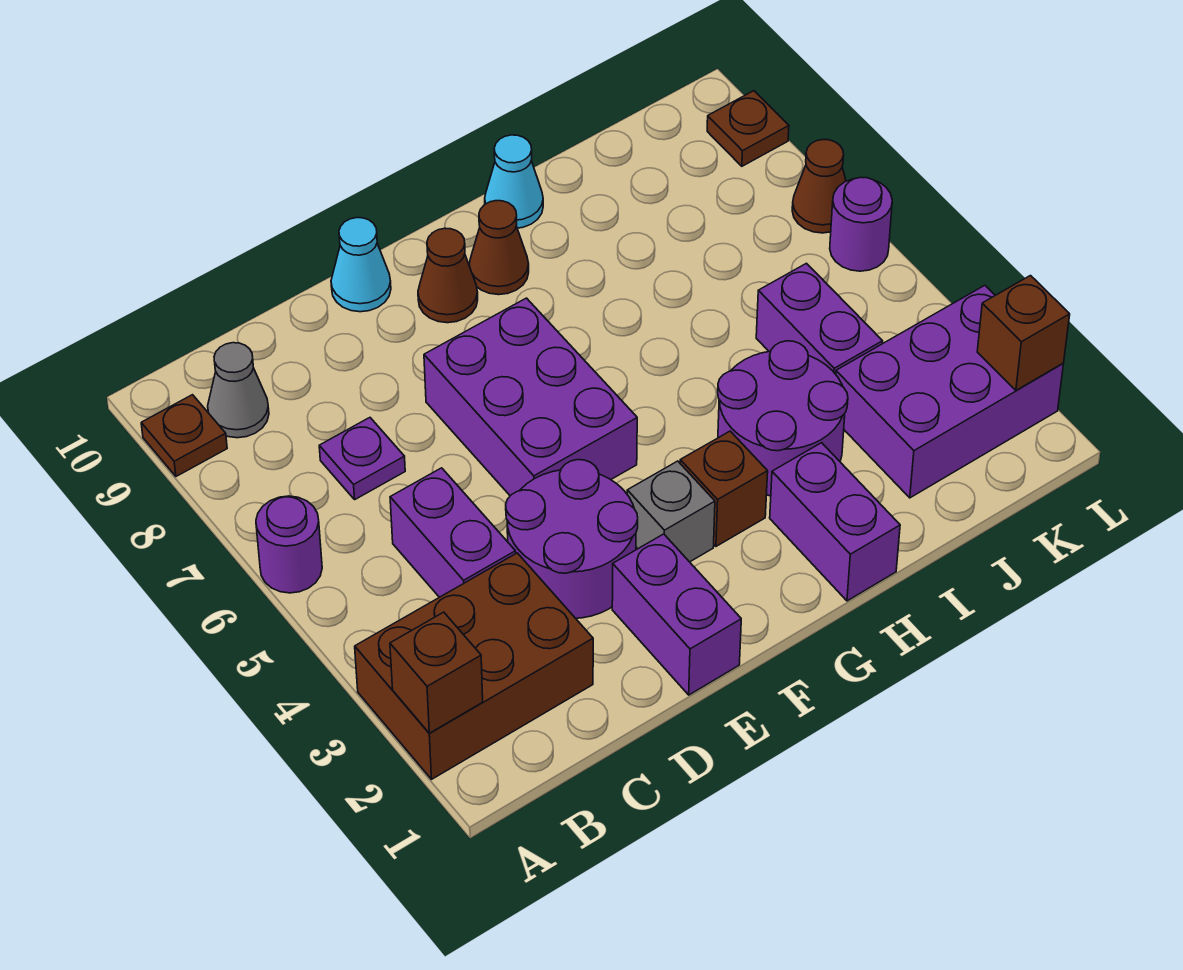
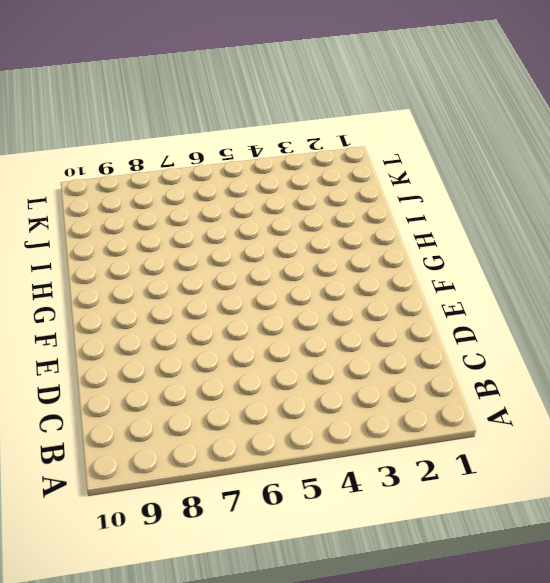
none -> brown brick A2:C3 level 1
none -> purple round brick A6 level 1
none -> brown plate A9 level 1

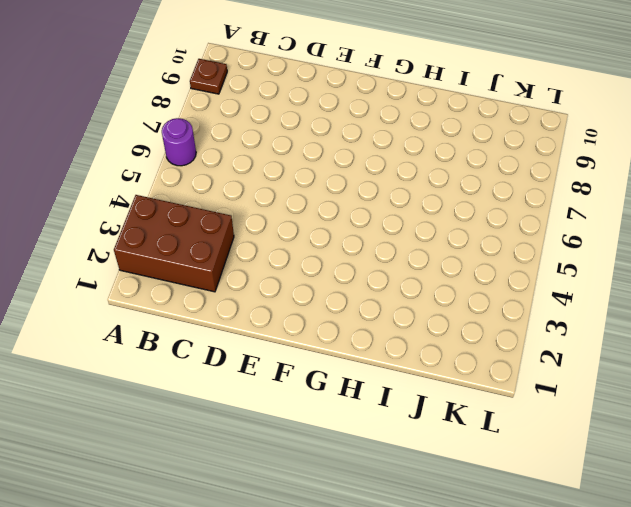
none -> grey cone B9 level 1
none -> purple brick C4:C5 level 1
none -> purple plate C7 level 1

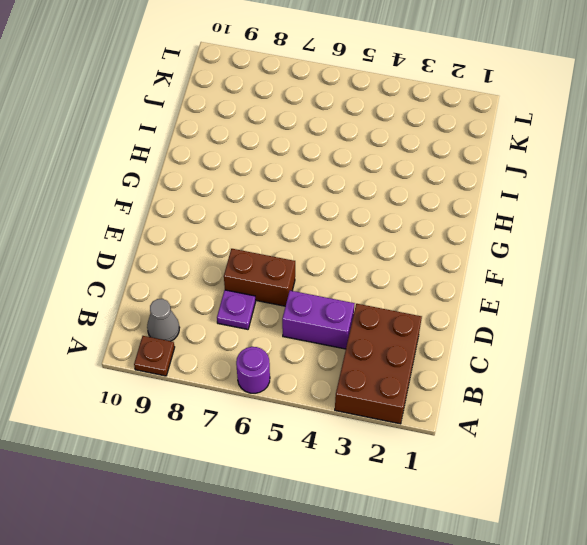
brown brick D6:D7 level 1 -> none
none -> purple round brick D3:E4 level 1
none -> purple brick E1:E2 level 1
none -> purple brick E5:F7 level 1

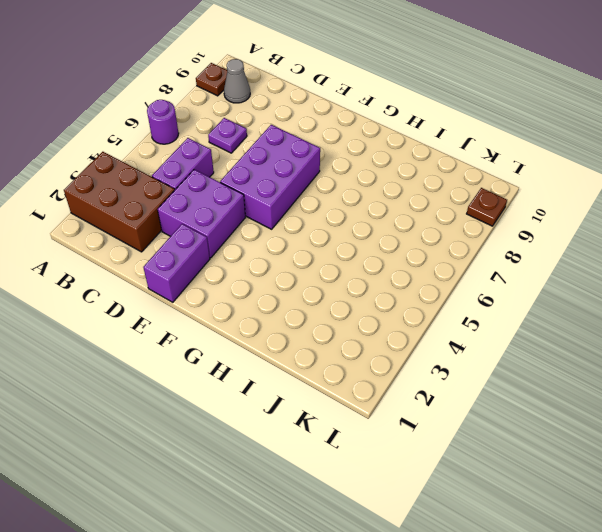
purple brick D3:E4 level 1 -> purple round brick D3:E4 level 1
none -> cyan cone E10 level 1
none -> grey brick F3 level 1
none -> brown cone F9 level 1

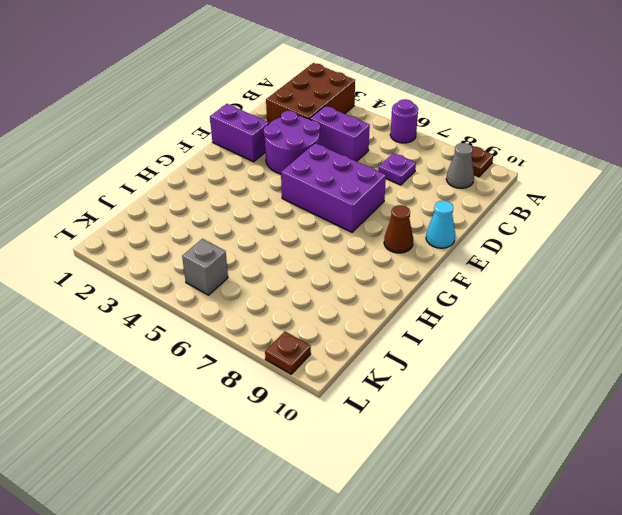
grey brick K5 level 1 -> grey brick F3 level 1
none -> brown brick G3 level 1
none -> brown cone G9 level 1
none -> purple brick H1:H2 level 1

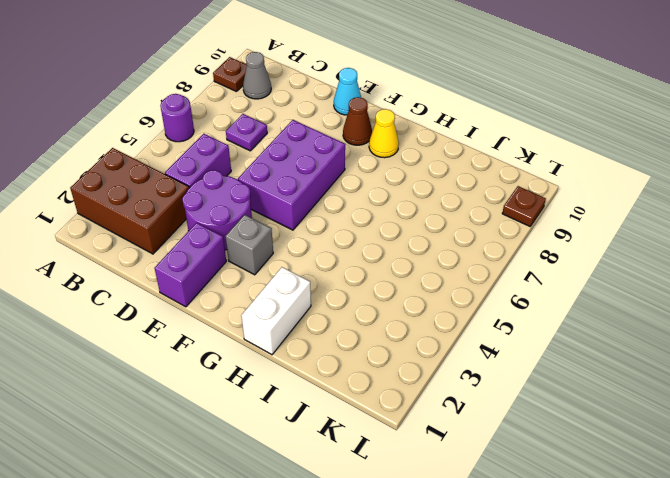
yellow cone G9 level 1 -> brown cone G9 level 1
white brick H1:H2 level 1 -> purple brick H1:H2 level 1
none -> brown brick G3 level 1
none -> purple round brick H3:I4 level 1
none -> cyan cone H10 level 1

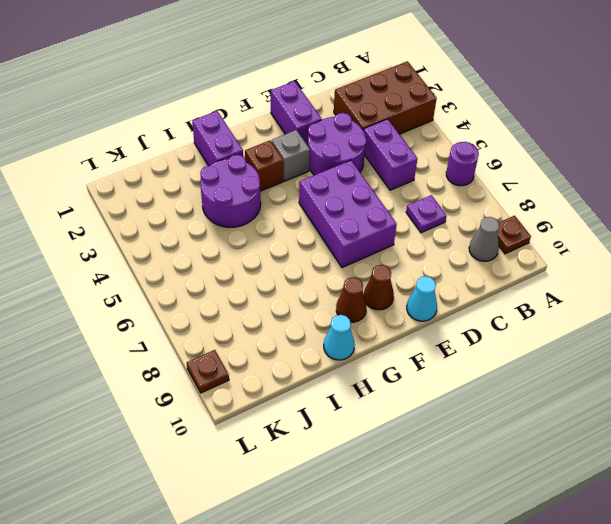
none -> purple brick J2:L3 level 1
none -> purple brick J4:J5 level 1
none -> purple round brick L6 level 1

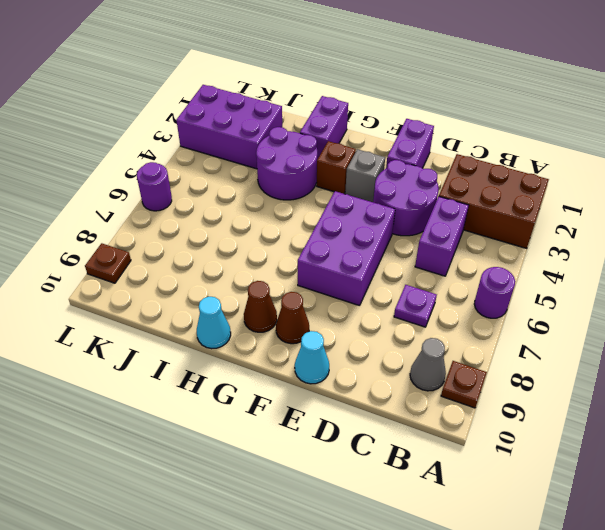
none -> purple brick J4:J5 level 1
none -> brown cone L7 level 1
none -> brown brick A2 level 2

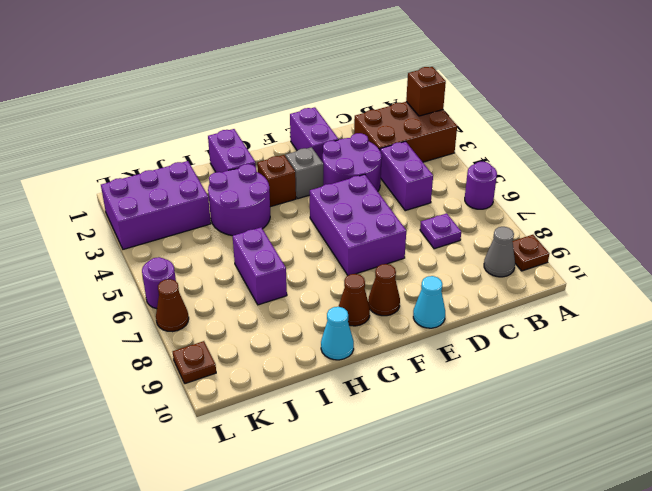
purple brick I6:I7 level 1 -> purple brick J4:J5 level 1
none -> brown brick L2 level 2

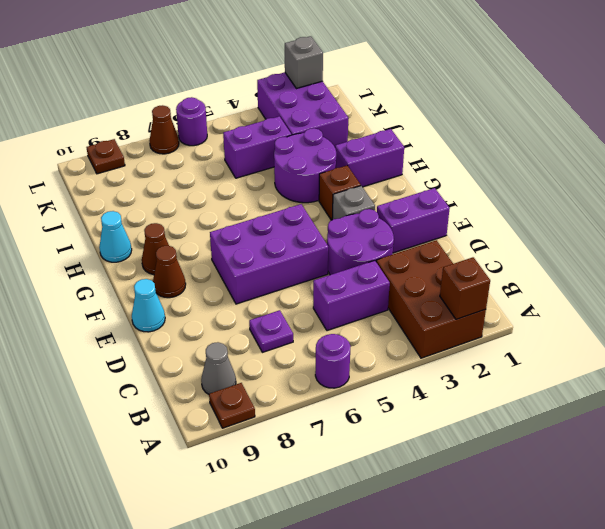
grey brick L2 level 2 -> brown brick L2 level 2

